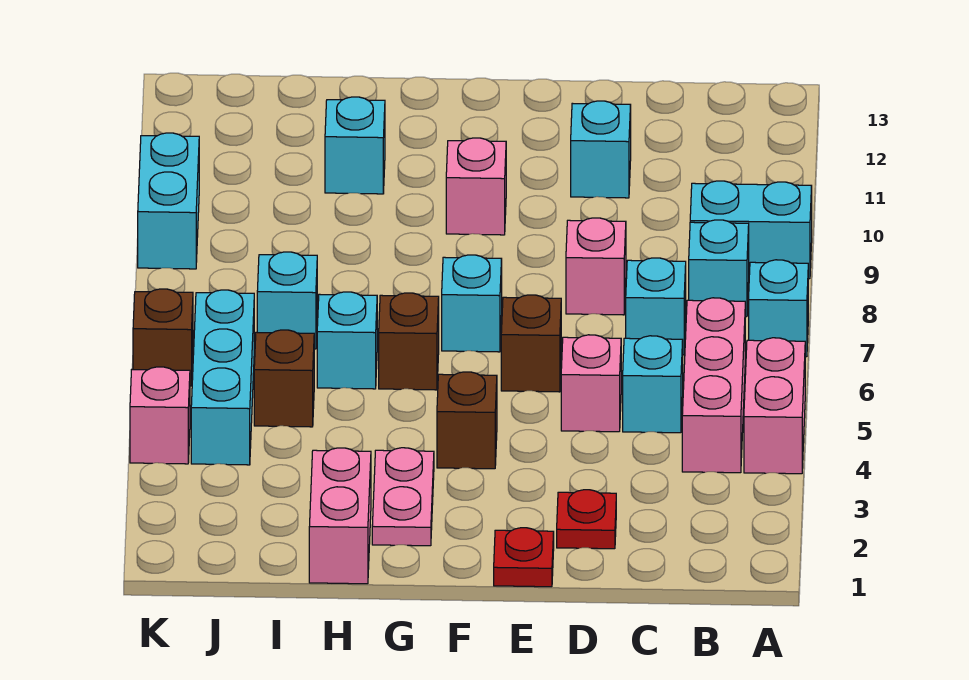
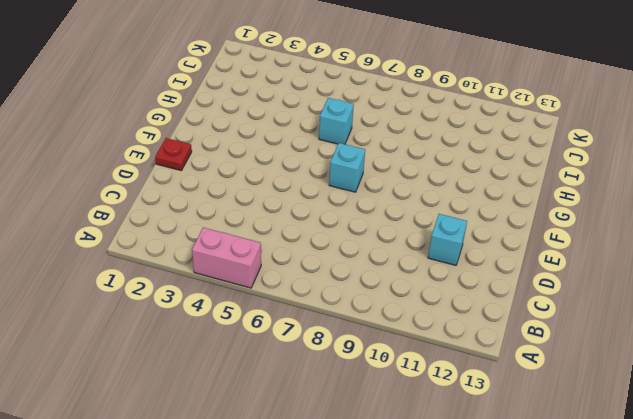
none -> cyan brick A7 level 1
none -> cyan brick A9:B9 level 1
none -> pink brick B4:B6 level 1

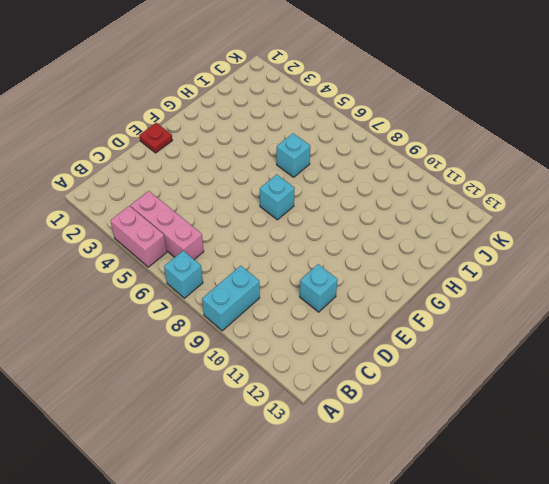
none -> cyan brick B8 level 1
none -> cyan brick C5 level 1
none -> cyan brick C7 level 1

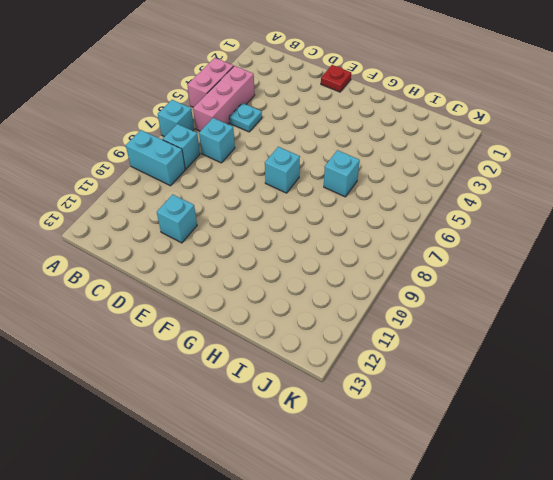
cyan plate C5 level 1 -> cyan brick C5 level 1
none -> red plate D2 level 1
none -> pink brick D5 level 1
none -> pink brick D8 level 1

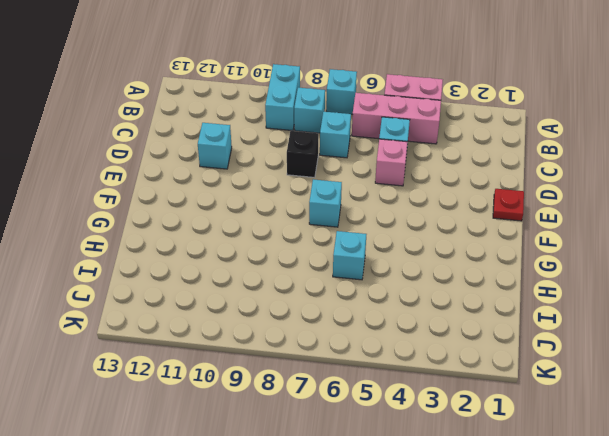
black brick D8 level 1 -> pink brick D8 level 1
none -> red plate D2 level 1
none -> brown brick E6 level 1
none -> brown brick F4 level 1

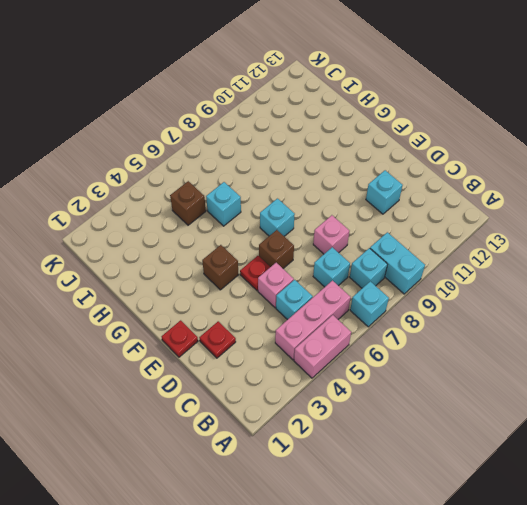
red plate E5 level 1 -> none
none -> pink brick F10 level 1
none -> pink plate G2:G3 level 1
none -> brown brick G6 level 1

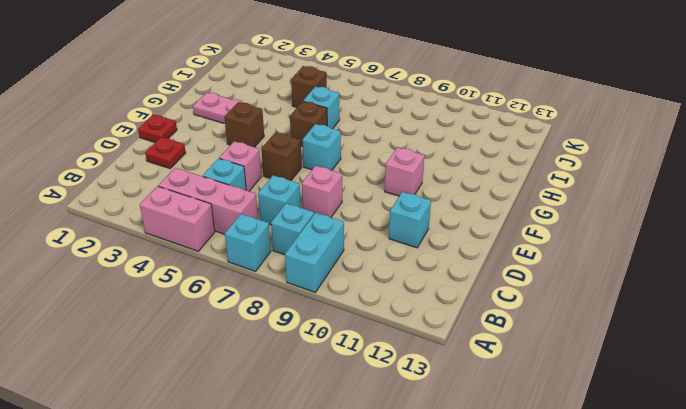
none -> pink brick H1:H2 level 1
none -> cyan brick H11 level 1
none -> cyan brick I7 level 1

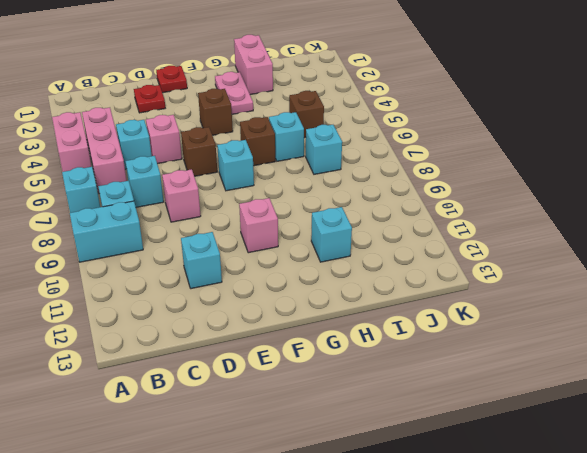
none -> cyan brick J4:J6 level 1
none -> pink brick K4 level 1
none -> brown brick K6 level 1

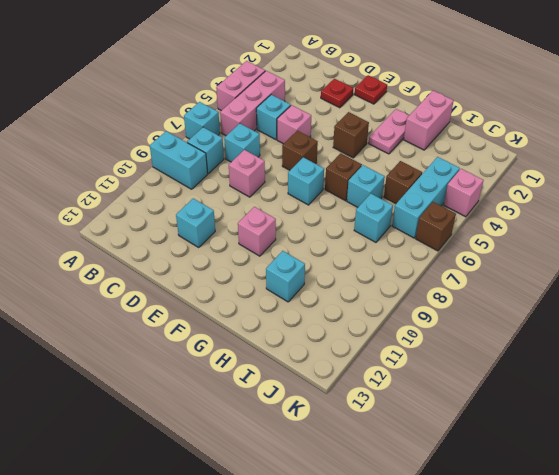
none -> cyan brick K9:K10 level 1

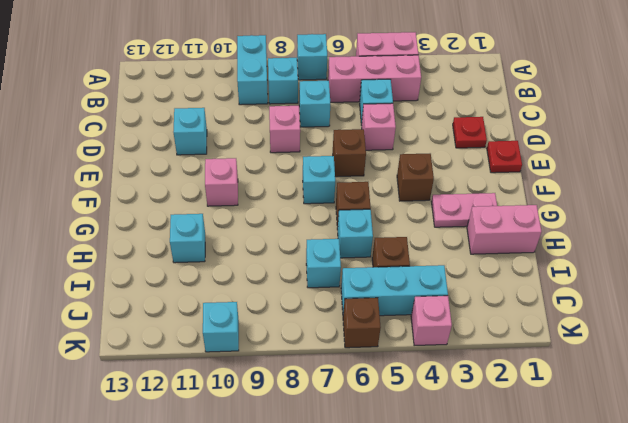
cyan brick K10 level 1 -> cyan brick K9:K10 level 1

